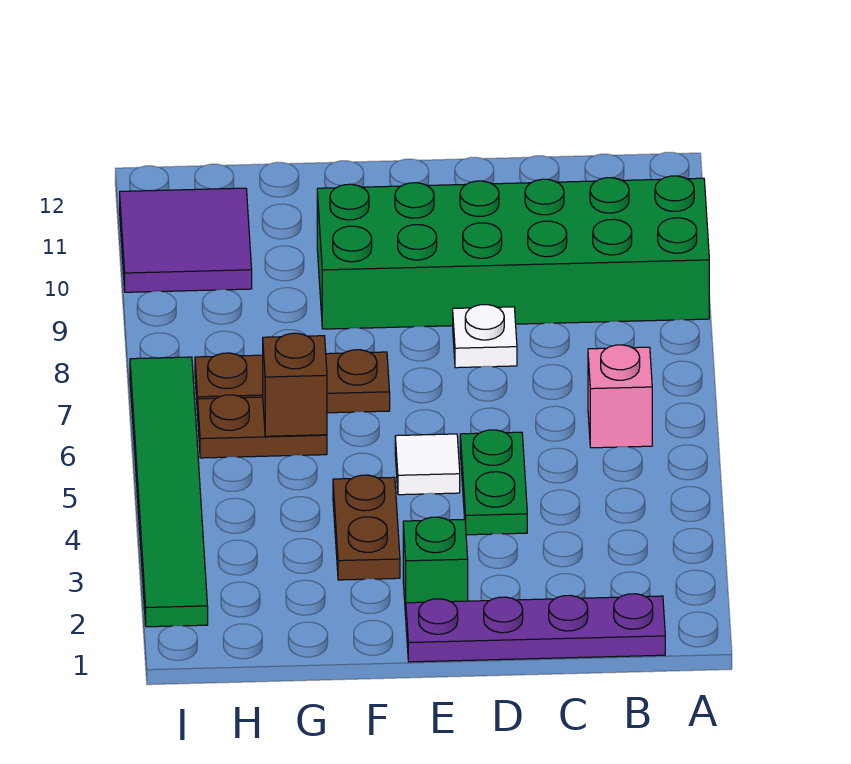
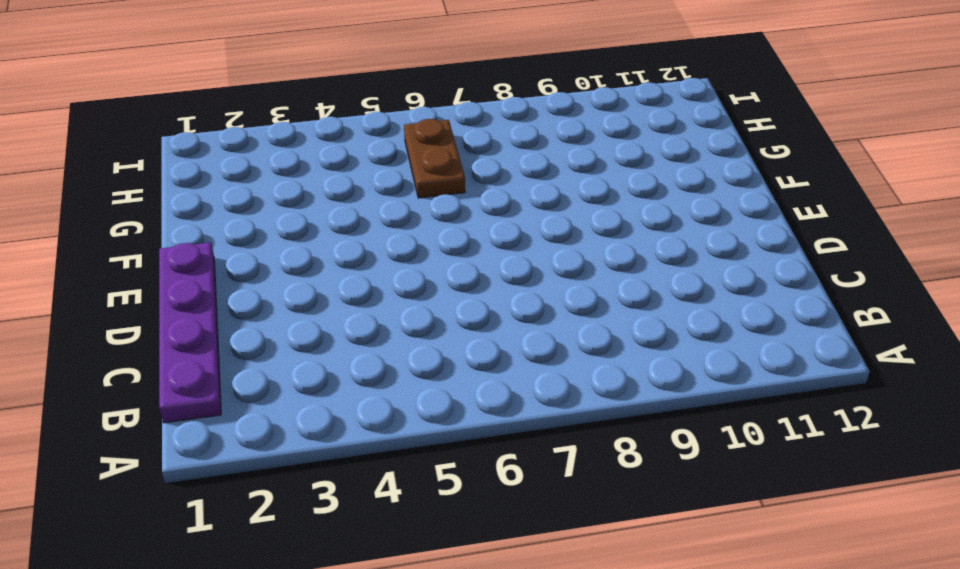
none -> green brick A9:F10 level 1
none -> pink brick B6 level 1
none -> green plate D4:D5 level 1

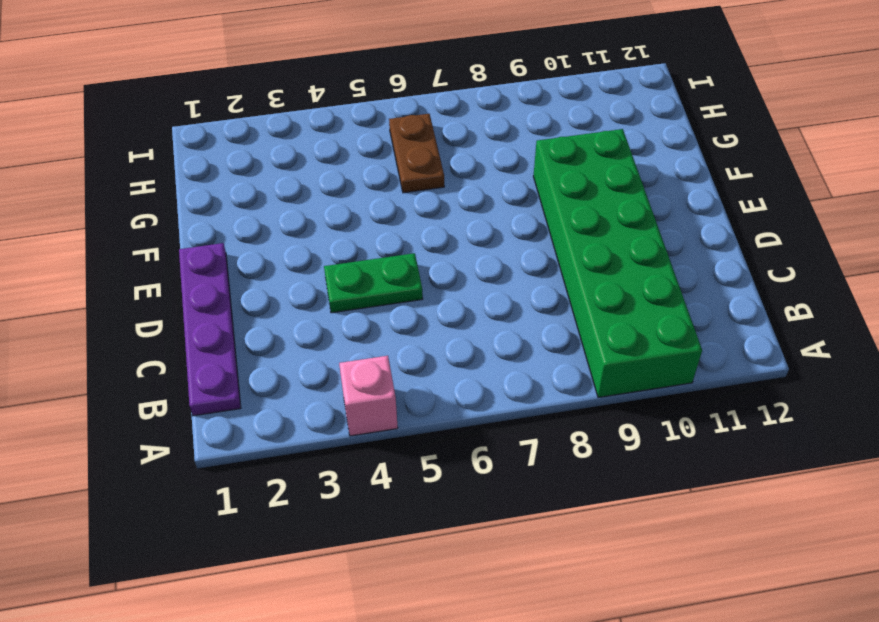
pink brick A4 level 1 -> pink brick B6 level 1
none -> white plate D8 level 1
none -> green brick E2 level 1
none -> white tile E5 level 1

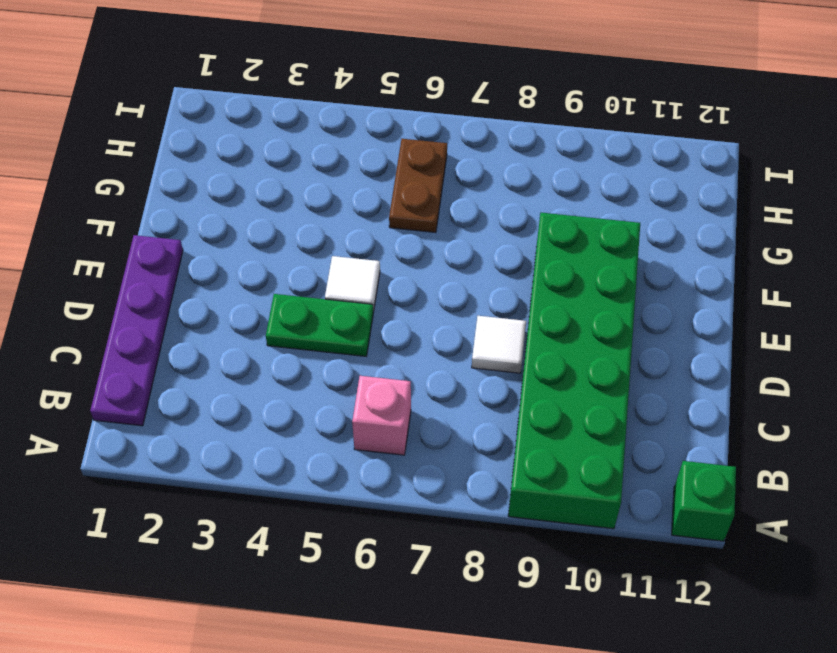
green brick A12 level 1 -> green brick E2 level 1
white tile D8 level 1 -> white plate D8 level 1
none -> brown plate F3:F4 level 1
none -> brown plate F7:H7 level 1
none -> purple tile H10:I11 level 1

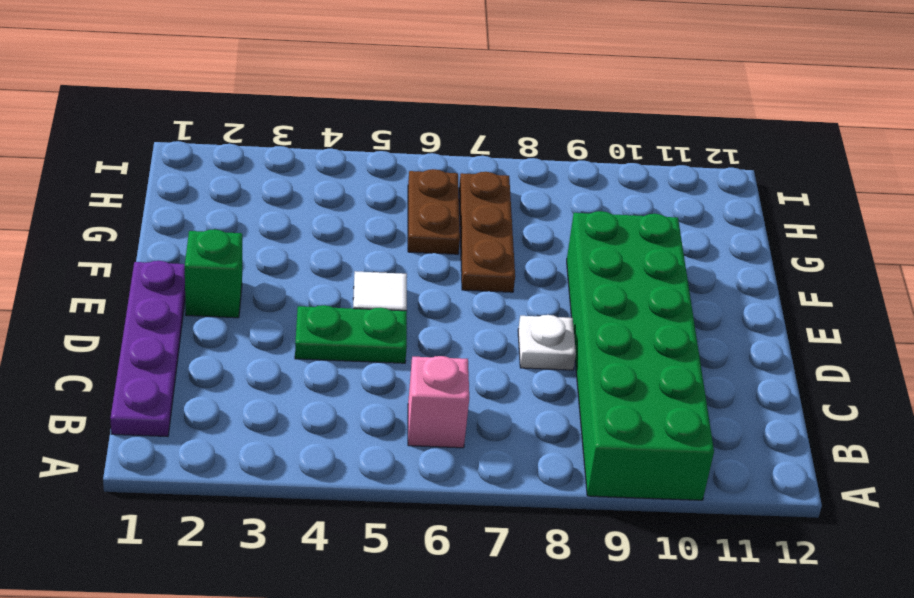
none -> brown plate F3:F4 level 1
none -> purple tile H10:I11 level 1
none -> green tile I2:I7 level 1

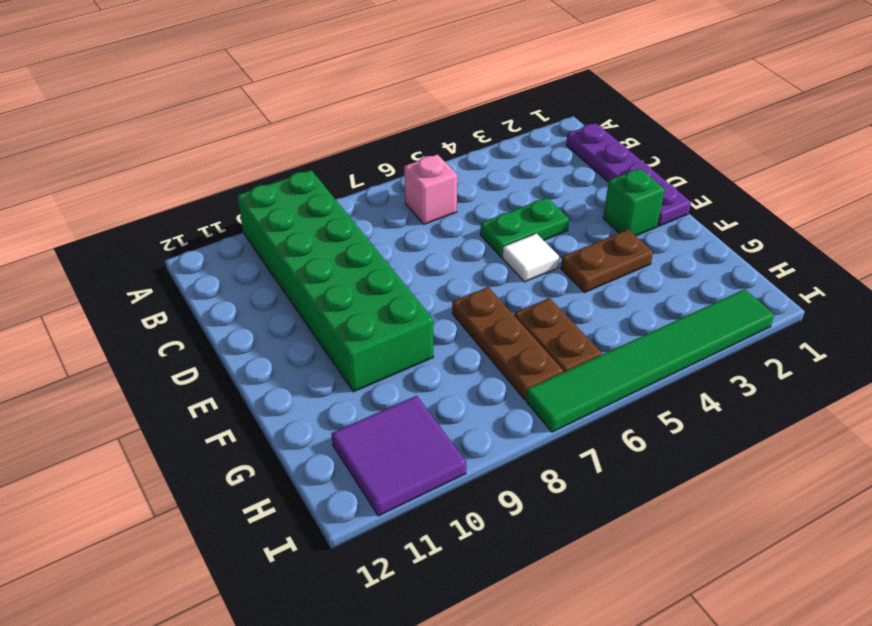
none -> white plate D8 level 1
none -> brown brick G6 level 2

